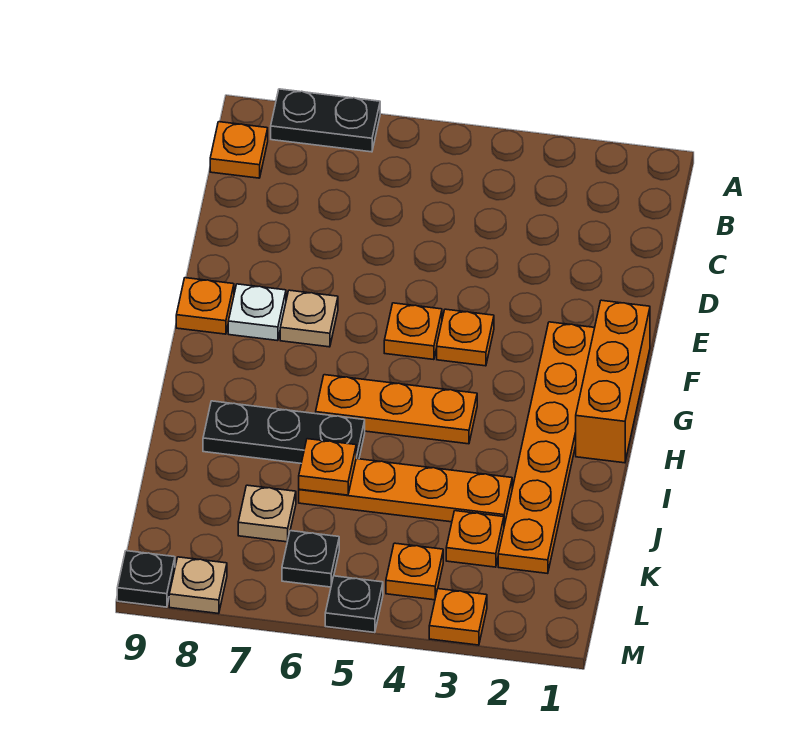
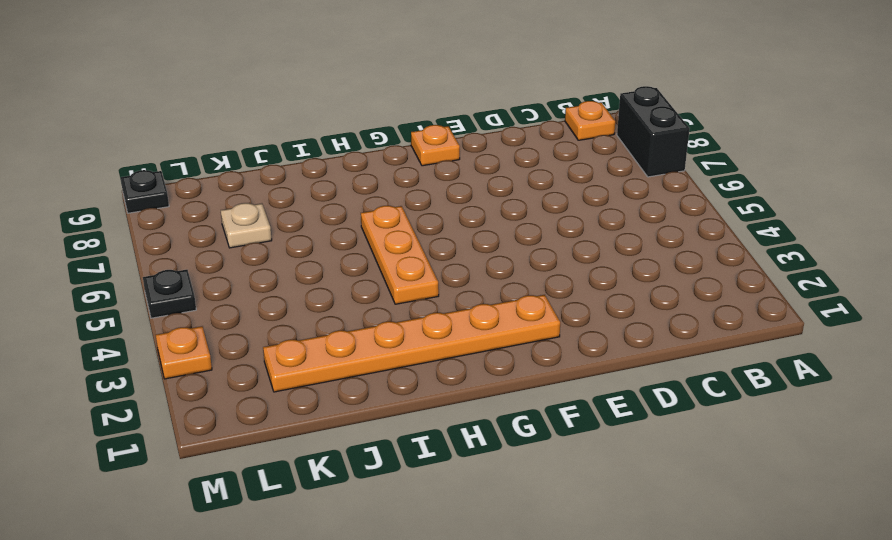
black brick A7:A8 level 1 -> black plate A7:A8 level 1
none -> orange brick F1:H1 level 1
none -> orange plate F4 level 1
none -> orange plate F5 level 1

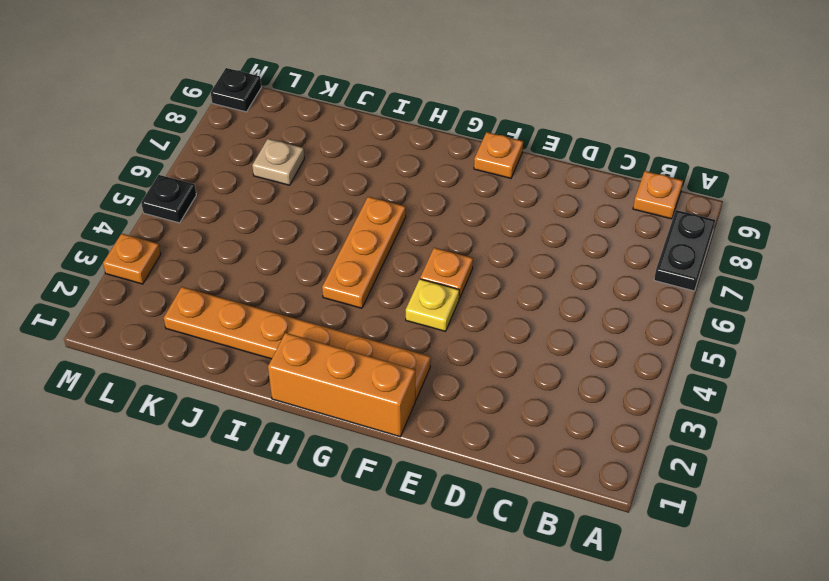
yellow plate F4 level 1 -> orange plate F4 level 1
none -> tan plate F7 level 1
none -> white plate F8 level 1
none -> black plate I6:I8 level 1

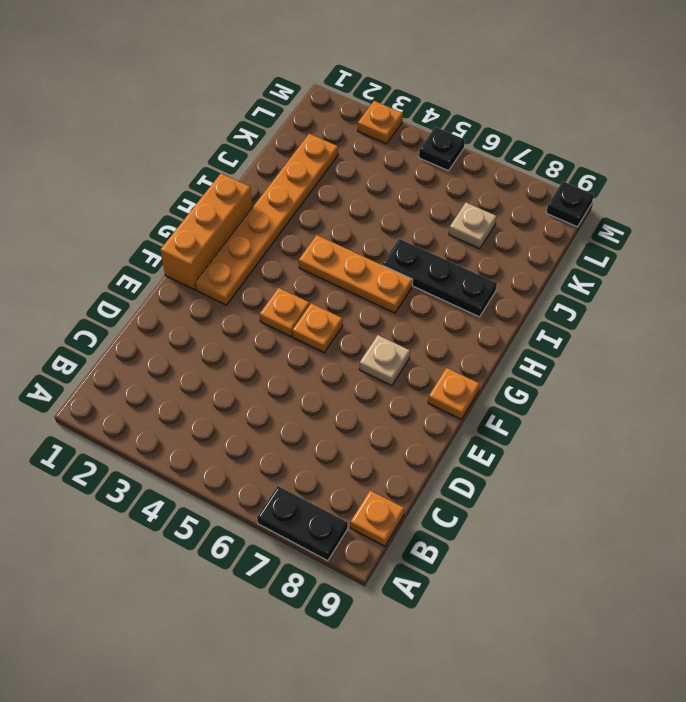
none -> white plate F8 level 1
none -> orange plate J3:J6 level 1
none -> orange plate K3 level 1

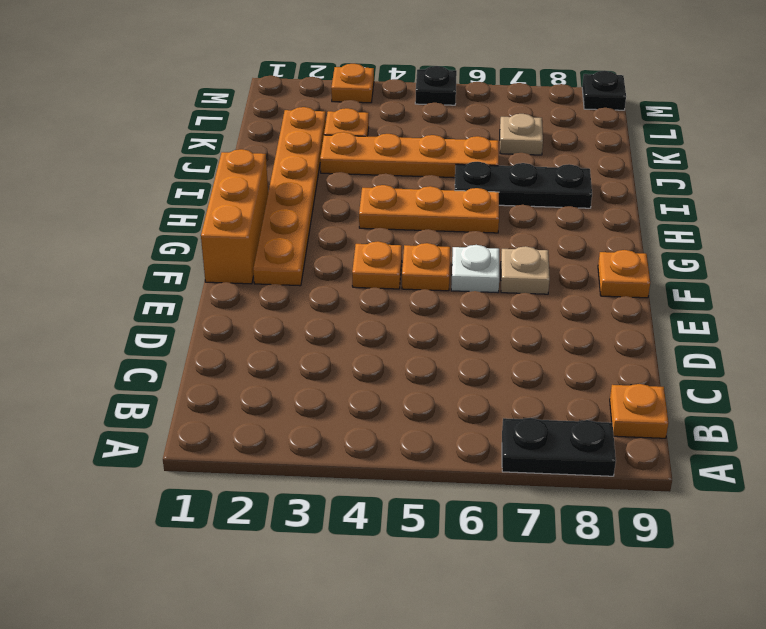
white plate F6 level 1 -> white plate F8 level 1
none -> orange plate L4 level 1
none -> black plate L6 level 1
none -> tan plate M8 level 1

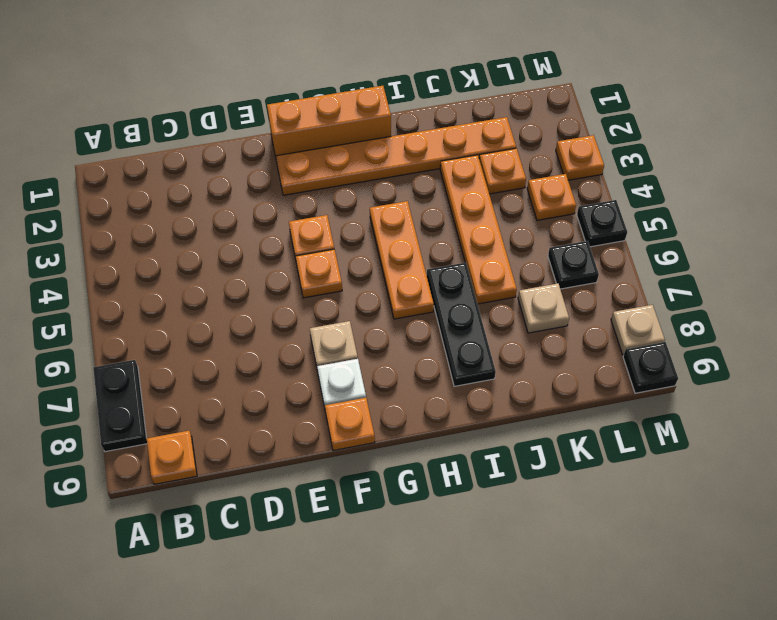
none -> orange plate J6 level 2

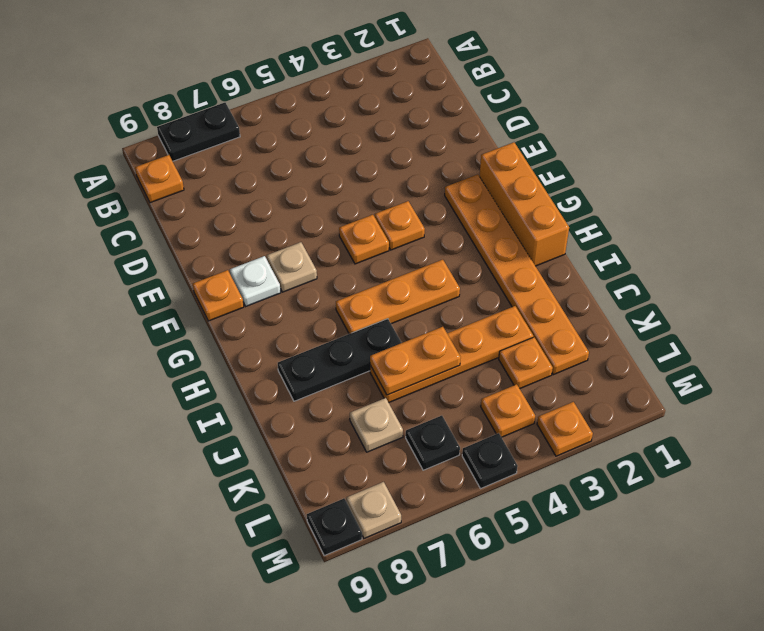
orange plate J5:J6 level 2 -> orange plate J6 level 2

